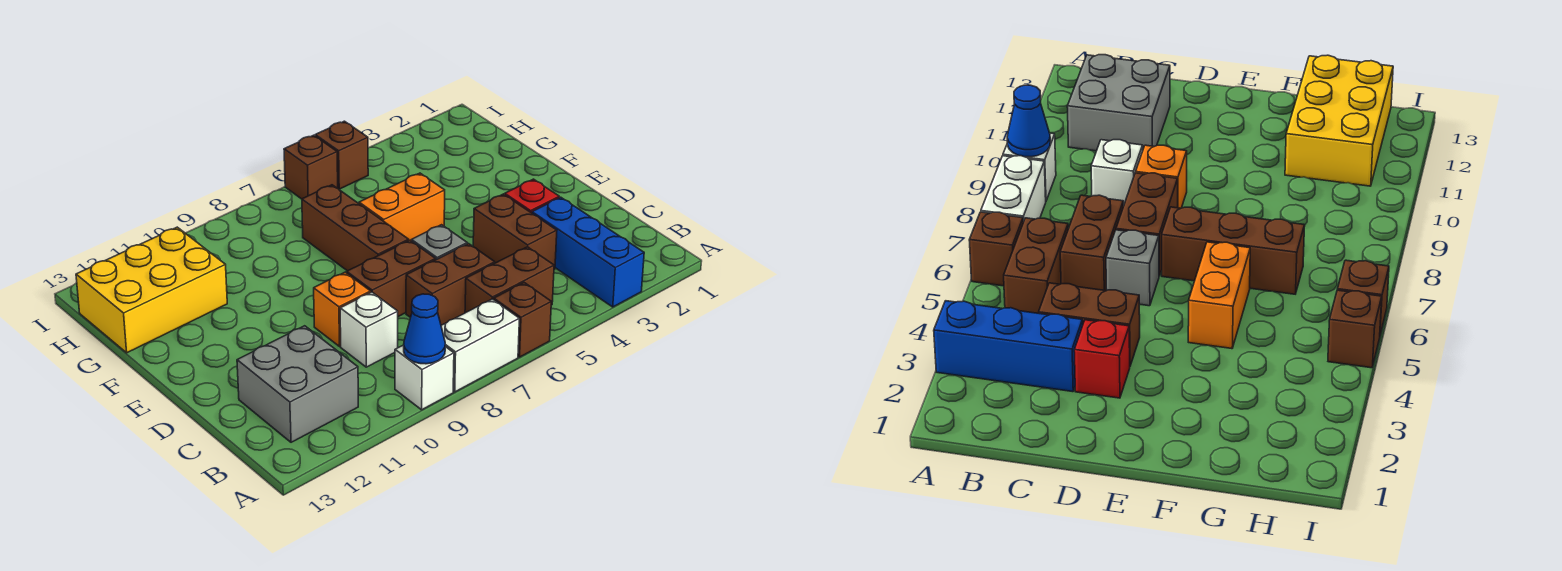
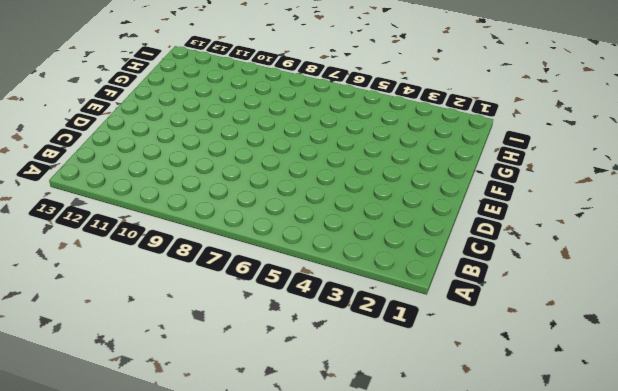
none -> blue brick A3:C3 level 1
none -> brown brick A6 level 1
none -> white brick A7:A8 level 1

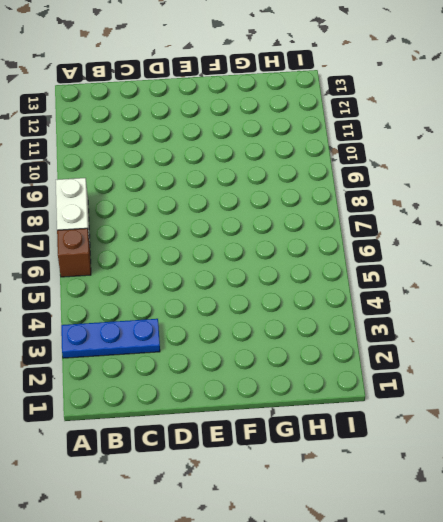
blue plate A3:C3 level 1 -> blue brick A3:C3 level 1
none -> white brick A9 level 1
none -> brown brick B5:B6 level 1
none -> grey brick B11:C12 level 1

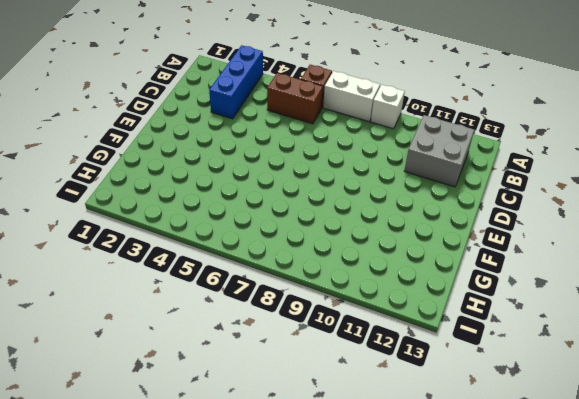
none -> brown brick C4:D4 level 1
none -> brown brick C6:C7 level 1
none -> white brick C9 level 1

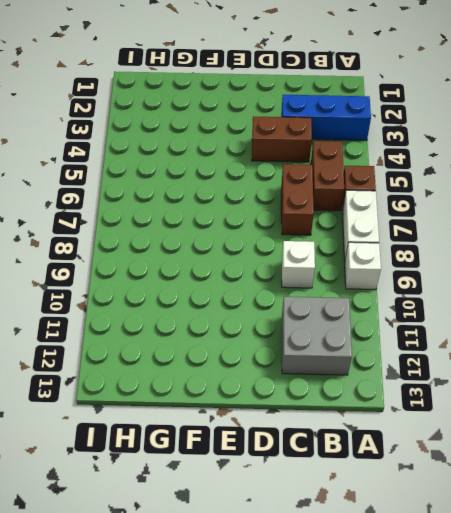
none -> red brick D3 level 1
none -> grey brick D6 level 1
none -> brown brick D7:D8 level 1

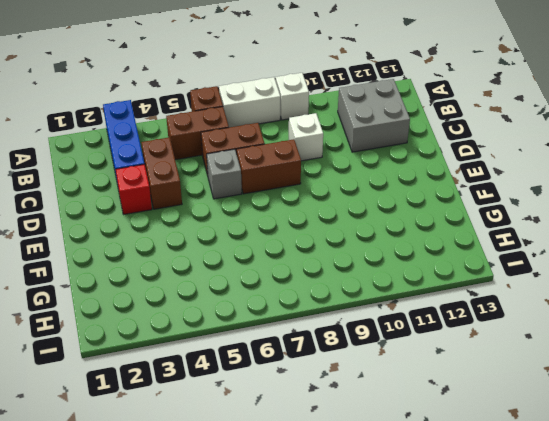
none -> orange brick D9 level 1
none -> brown brick E7:G7 level 1
none -> orange brick F5:F6 level 1

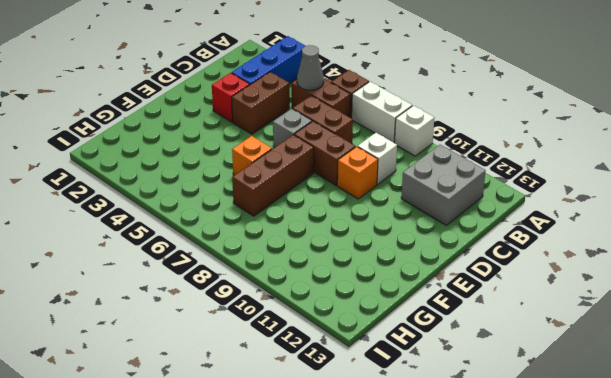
grey cone B5 level 2 -> none
orange brick F6 level 1 -> orange brick F5:F6 level 1
none -> yellow brick G11:H13 level 1
none -> brown brick I5 level 1
none -> brown brick I6 level 1

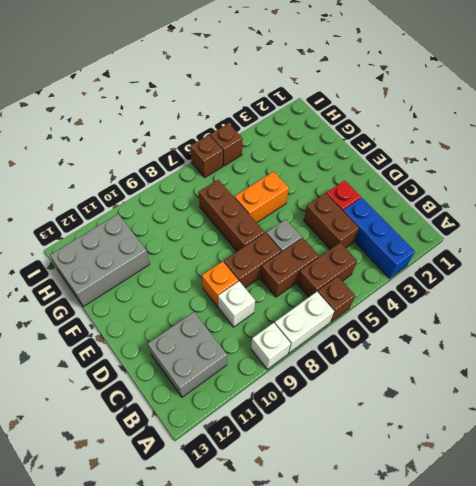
grey brick G11:H13 level 1 -> yellow brick G11:H13 level 1
none -> blue cone A9 level 2

